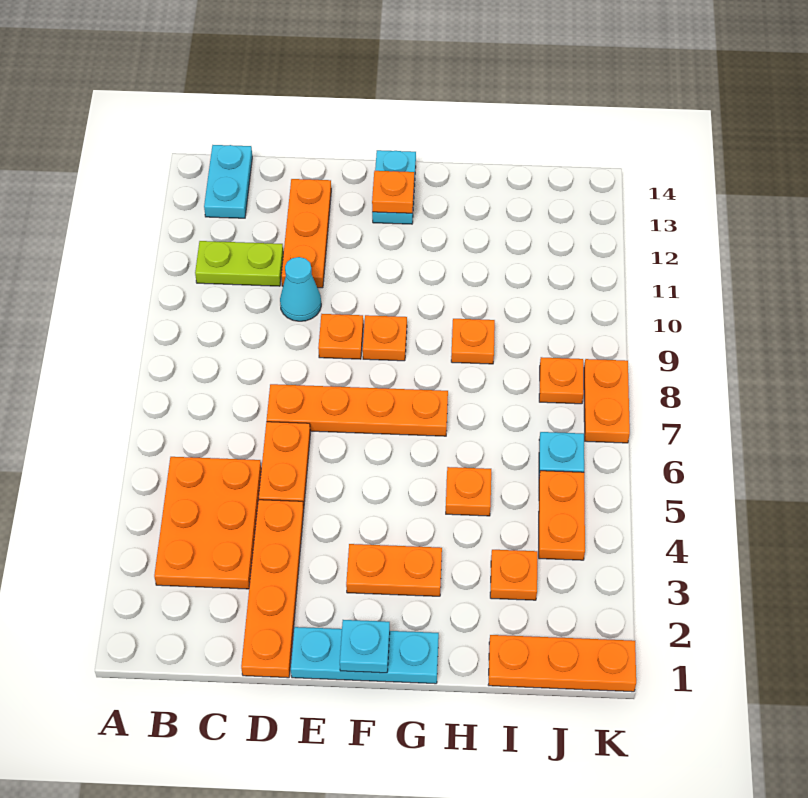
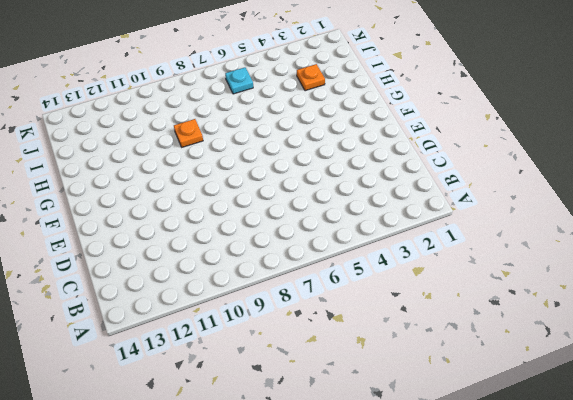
none -> orange plate B3:C5 level 1
none -> lime plate B11:C11 level 1
none -> cyan plate B13:B14 level 1

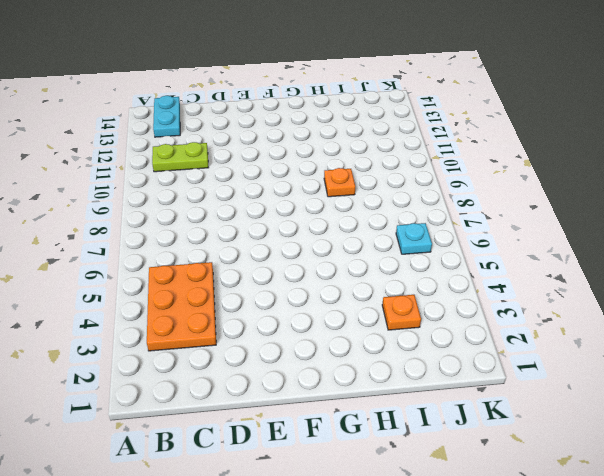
none -> orange plate D1:D4 level 1
none -> orange plate D5:D6 level 1
none -> orange plate D7:G7 level 1

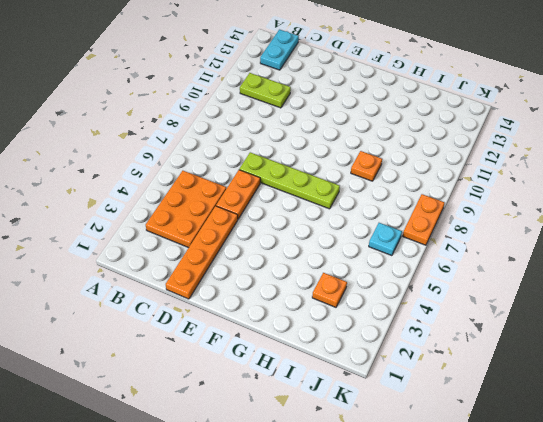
lime plate D7:G7 level 1 -> orange plate D7:G7 level 1
none -> cyan cone D10 level 1
none -> orange plate D11:D13 level 1
none -> cyan plate E1:G1 level 1

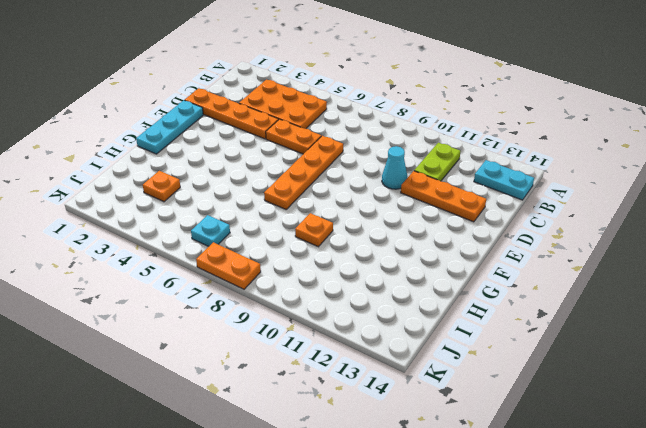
none -> orange plate E9 level 1
none -> orange plate F3:G3 level 1
none -> orange plate F9 level 1

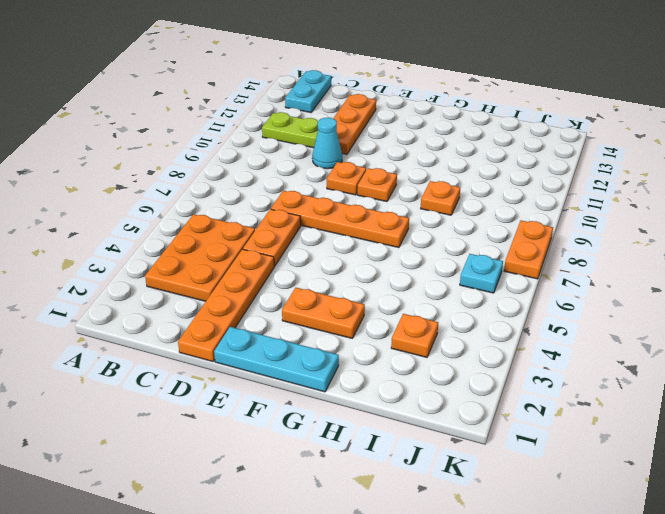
none -> cyan plate F13:F14 level 1
none -> orange plate H5 level 1
none -> orange plate I1:K1 level 1

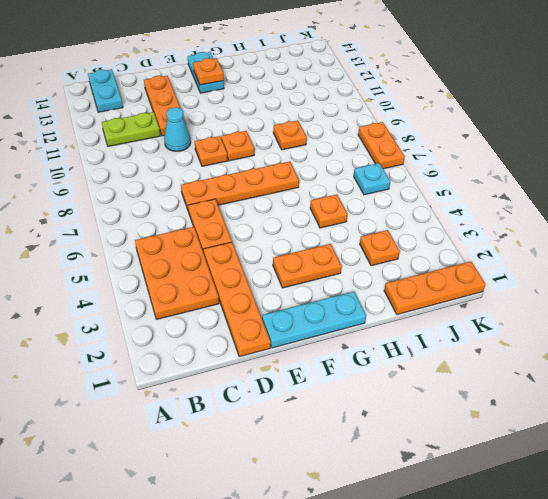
none -> orange plate J4:J5 level 1
none -> orange plate J8 level 1
none -> cyan plate F1 level 2

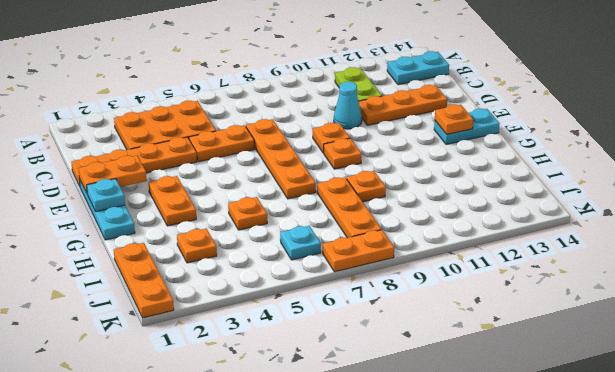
orange plate E1:E2 level 2 -> orange plate J4:J5 level 1
orange plate H8:J8 level 1 -> orange plate J8 level 1

